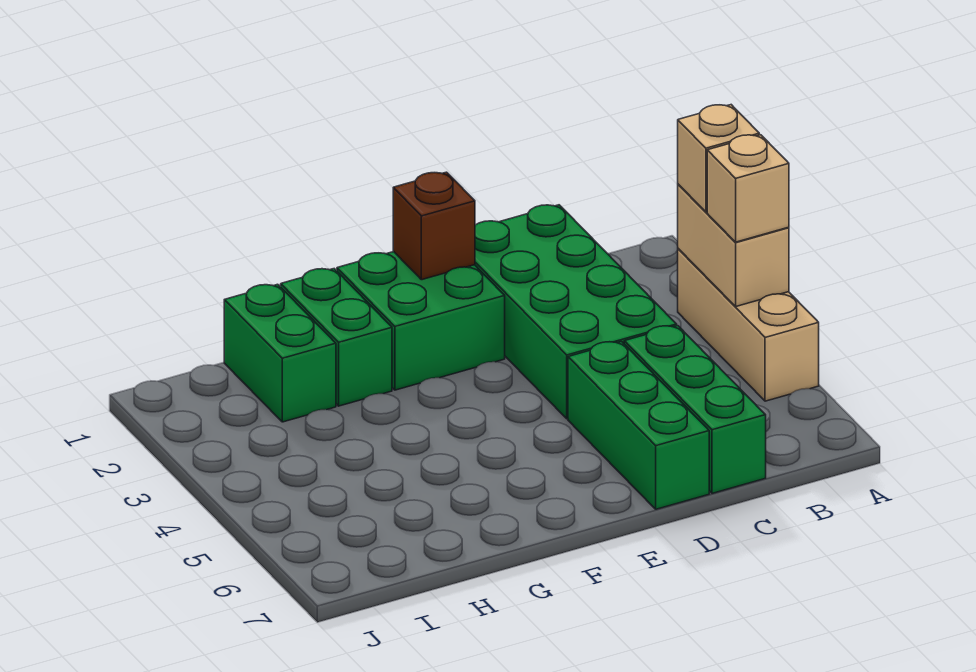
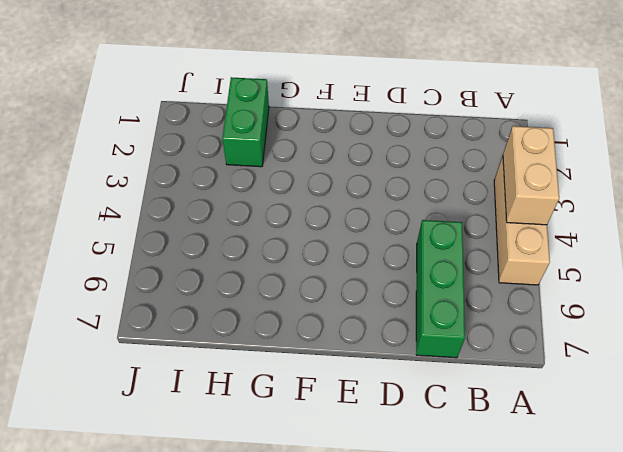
none -> green brick C1:D4 level 1
none -> green brick D5:D7 level 1

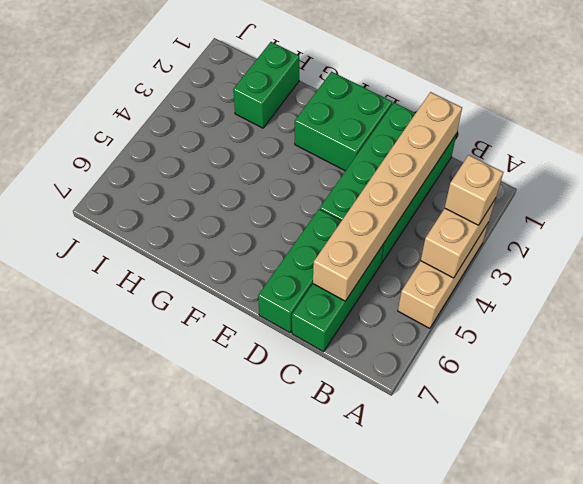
tan brick C1:C6 level 2 -> none
none -> green brick G1:G2 level 1
none -> brown brick E1 level 2

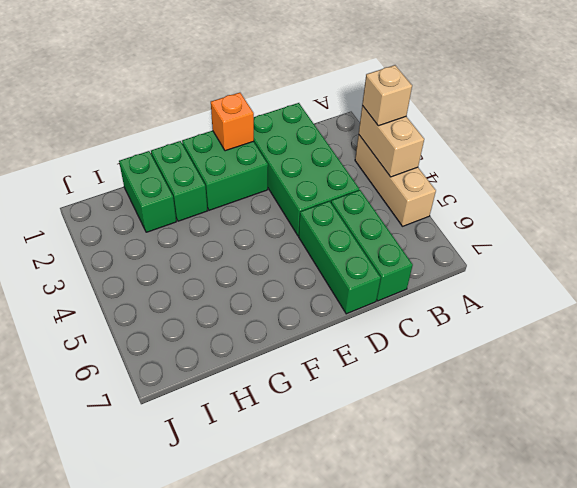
orange brick E1 level 2 -> brown brick E1 level 2
none -> tan brick A4 level 3

